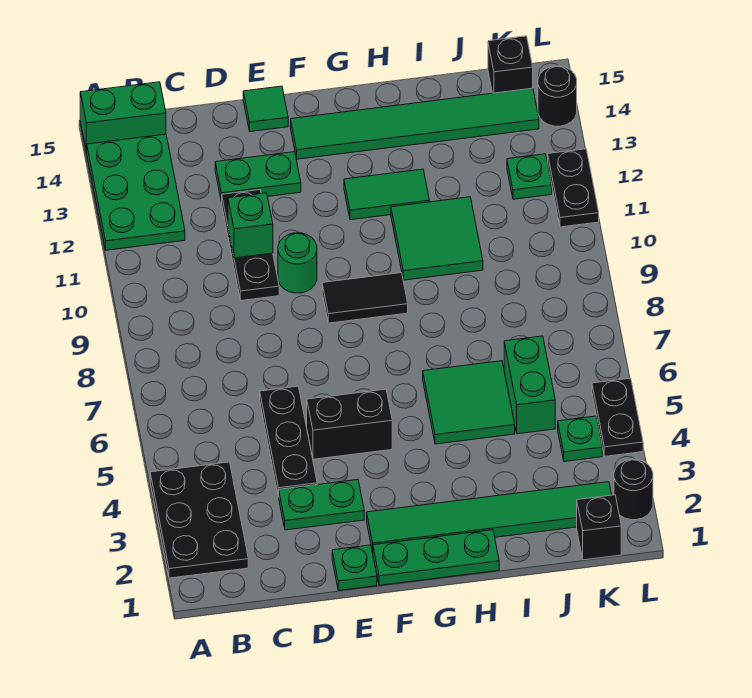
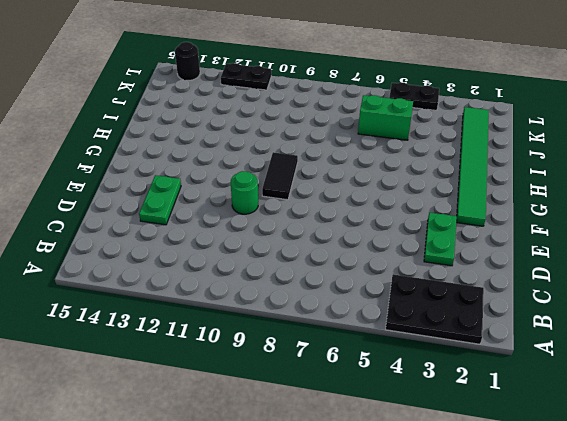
none -> green plate A12:B14 level 1
none -> green brick A15:B15 level 1
none -> black plate D4:D6 level 1

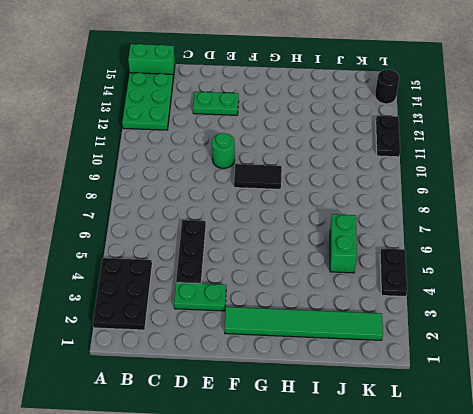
none -> black plate D10:D12 level 1
none -> green plate E1 level 1
none -> black brick E5:F5 level 1

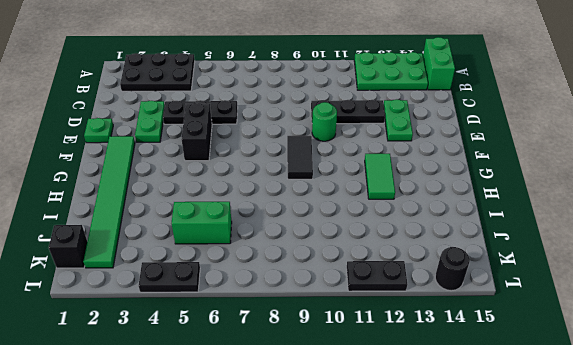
none -> green tile E15 level 1
none -> green plate F1:H1 level 1
none -> green tile F14:K14 level 1

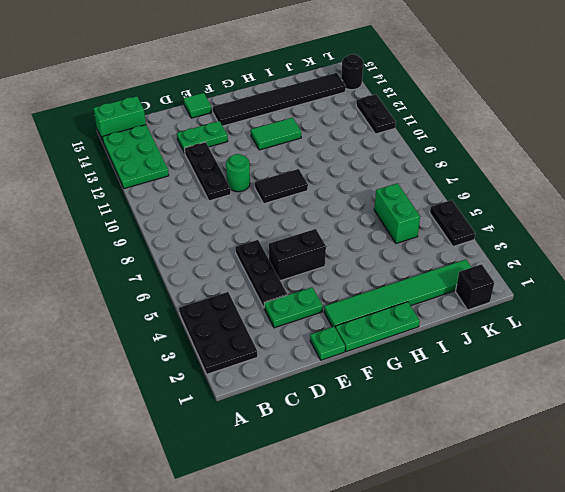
black tile F14:K14 level 1 -> green tile F14:K14 level 1
none -> green tile H5:I6 level 1
none -> green tile H10:I11 level 1
none -> green plate K4 level 1

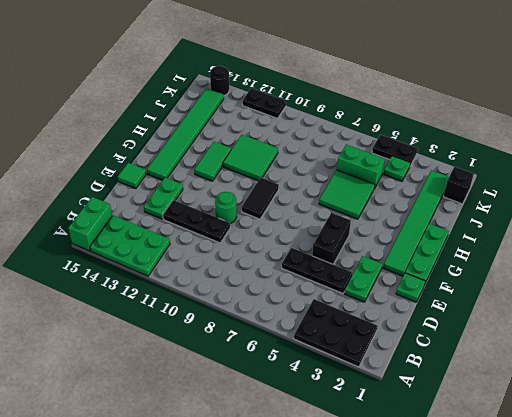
none -> green plate K12 level 1
none -> black brick K15 level 1
none -> black round brick L2 level 1

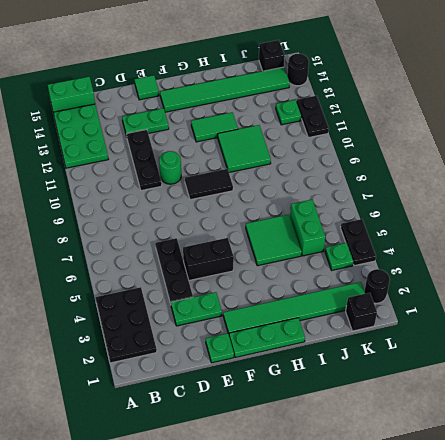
none -> green brick D11 level 2

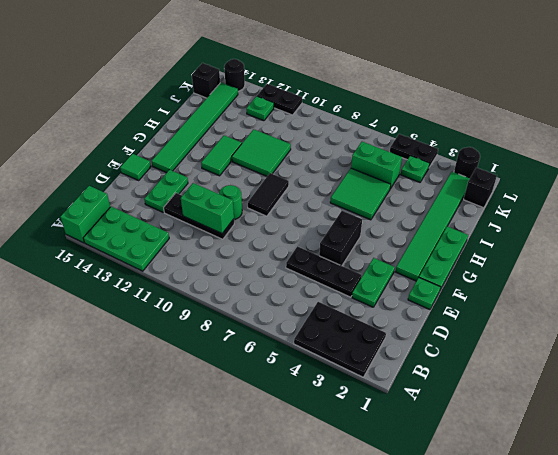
green brick D10:D11 level 2 -> green brick D11 level 2

